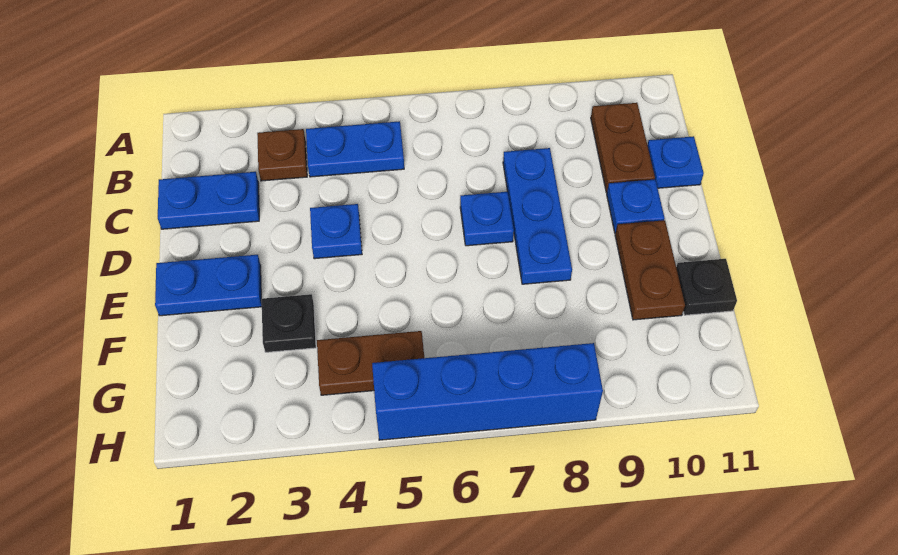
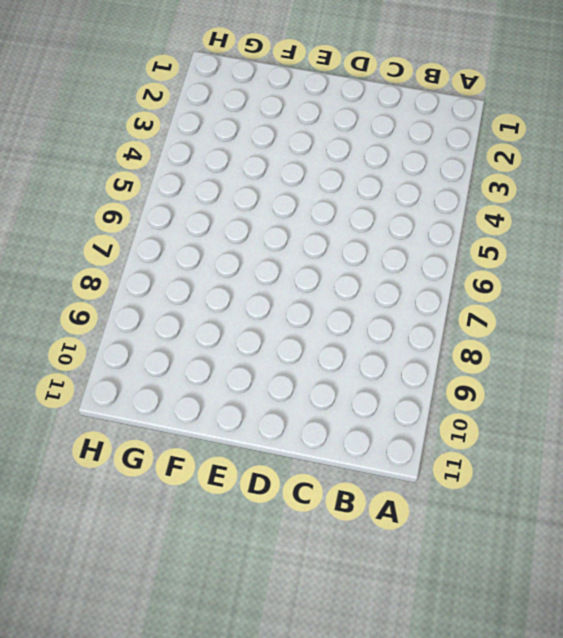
none -> brown plate B3 level 1
none -> blue plate B4:B5 level 1
none -> brown plate B10:C10 level 1

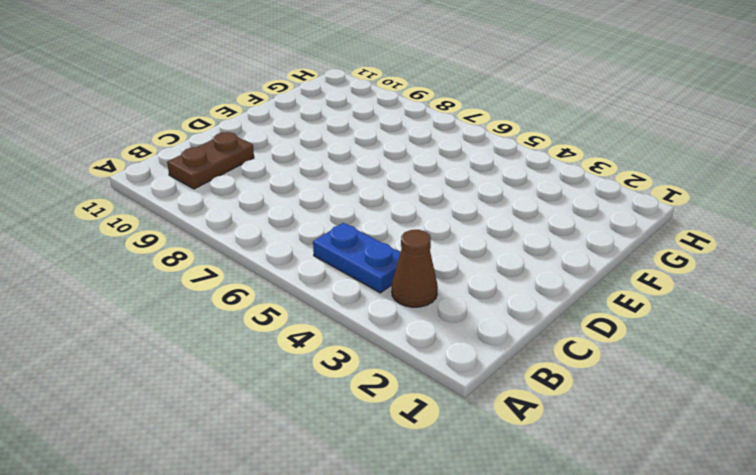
brown cone B3 level 1 -> brown plate B3 level 1
none -> blue plate C1:C2 level 1
none -> blue plate C8:E8 level 1
none -> blue plate C11 level 1

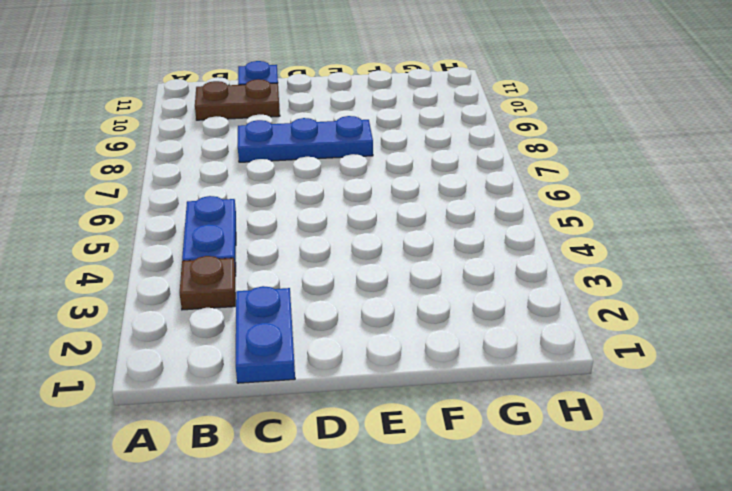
none -> blue plate D4 level 1
none -> blue plate D7 level 1
none -> blue plate D10 level 1

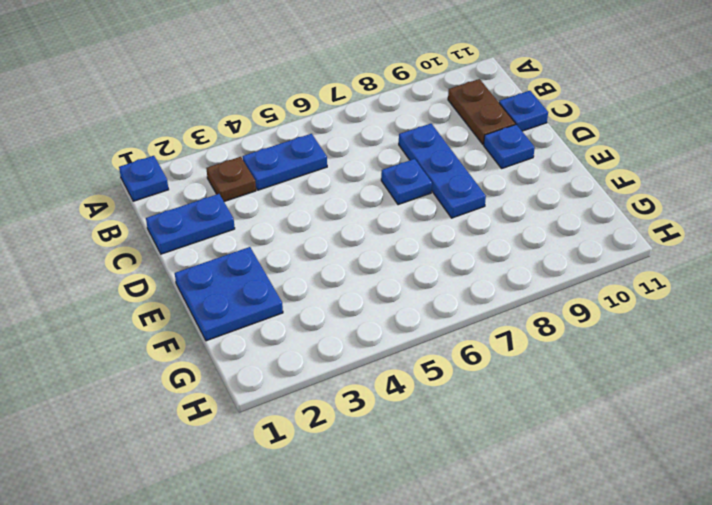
blue plate A1 level 1 -> blue plate D4 level 1
blue plate E1:F2 level 1 -> blue plate E1:E2 level 1
none -> brown plate E10:F10 level 1
none -> black plate F3 level 1
none -> black plate F11 level 1

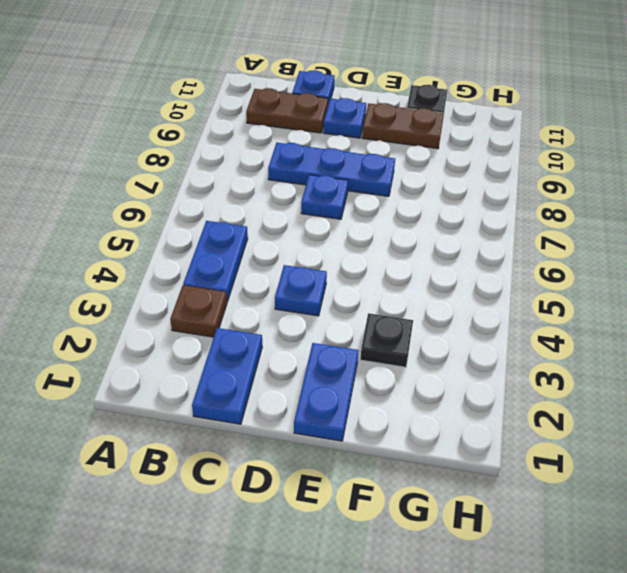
none -> brown plate G4:G5 level 1
none -> blue brick H5:H8 level 1

